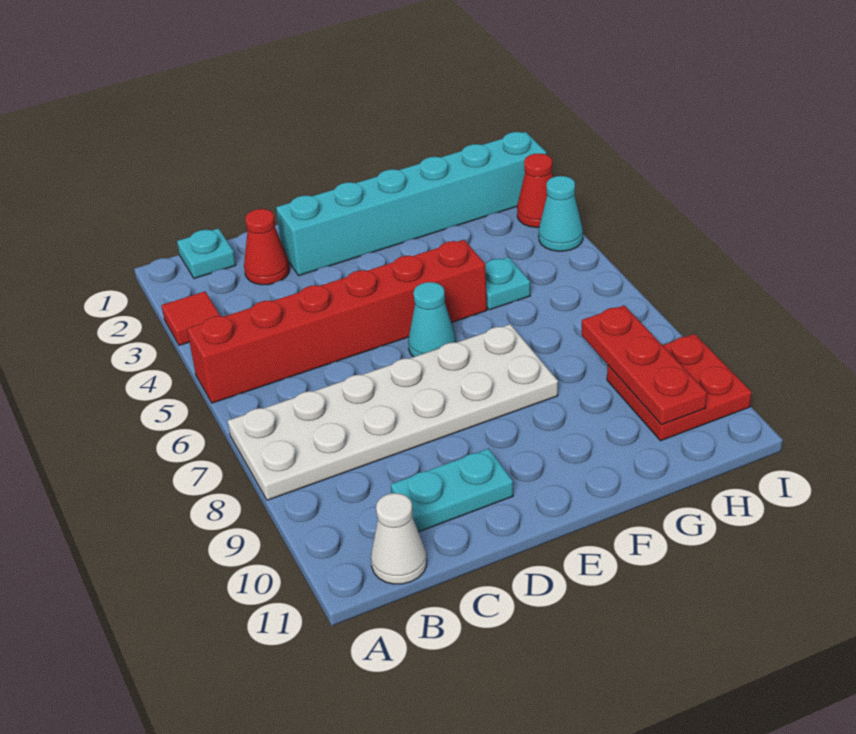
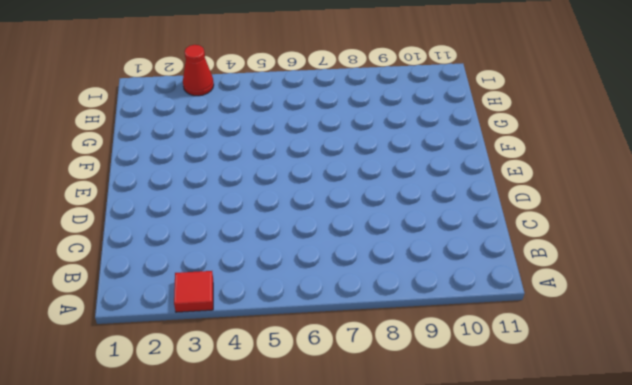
none -> red brick A5:F5 level 1
none -> white plate A7:F8 level 1
none -> cyan plate B1 level 1

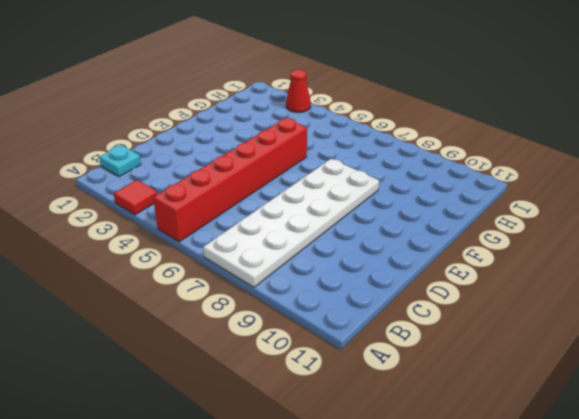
none -> white cone B11 level 1
none -> red cone C2 level 1
none -> cyan plate C10:D10 level 1

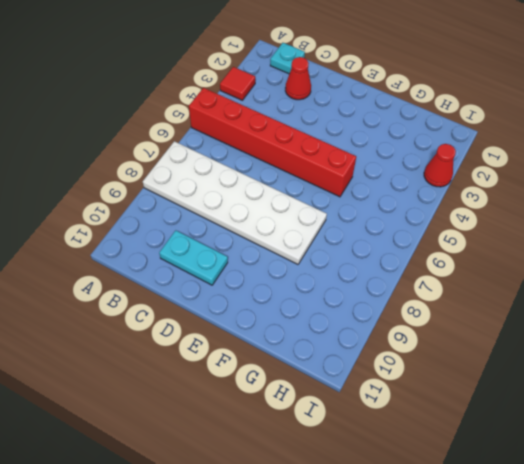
none -> white cone B11 level 1
none -> cyan brick D2:I2 level 1
none -> cyan cone E6 level 1

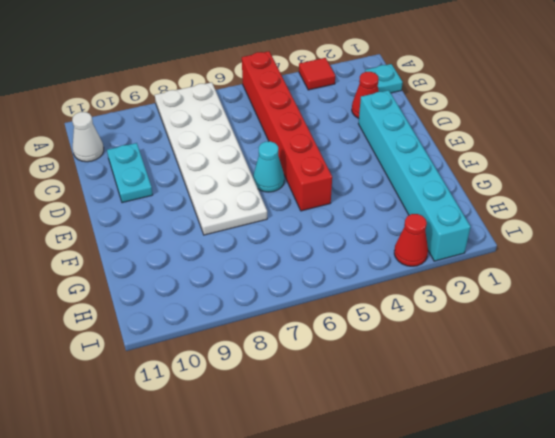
none -> cyan plate G5 level 1
none -> red plate H9:I10 level 1
none -> cyan cone I4 level 1

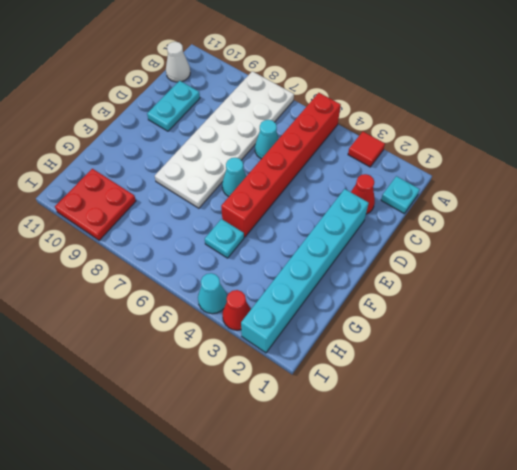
cyan cone C6 level 1 -> none
none -> red plate H8:H10 level 2

